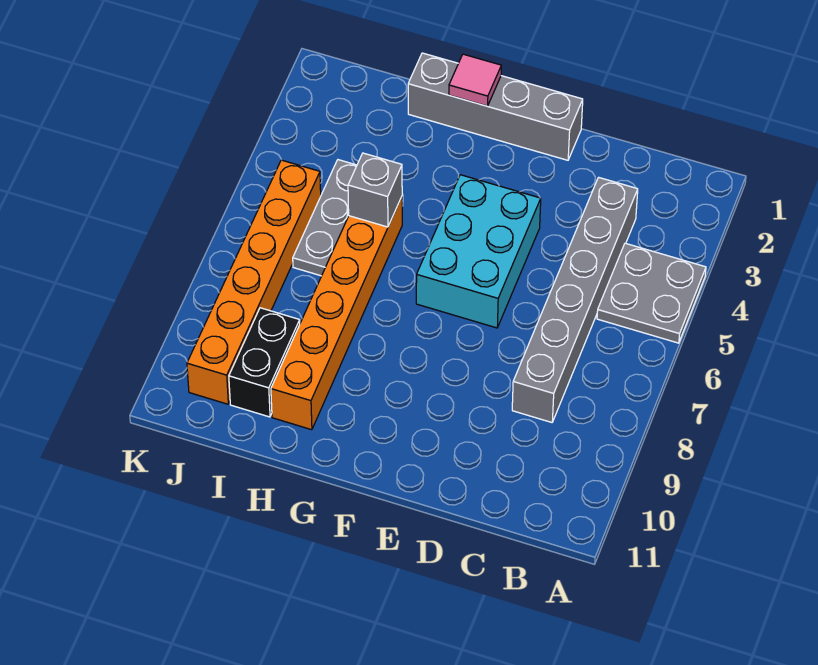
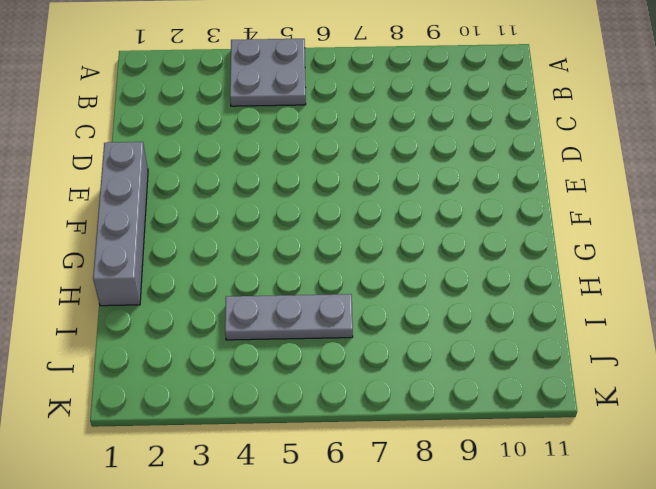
none -> grey brick C3:C8 level 1
none -> cyan brick E4:F6 level 1

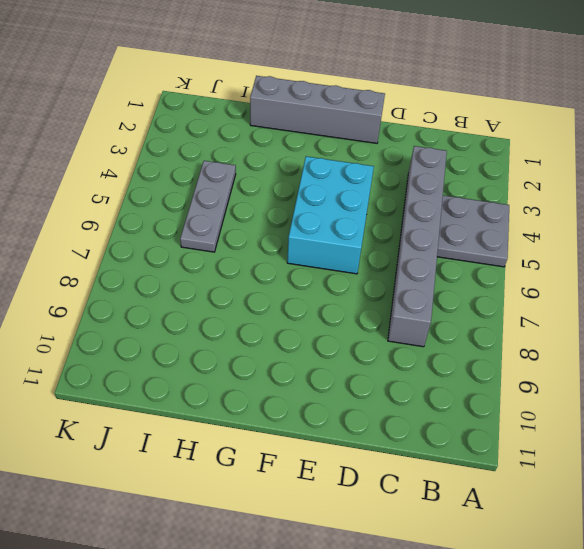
none -> orange brick H5:H10 level 1
none -> black brick I9:I10 level 1

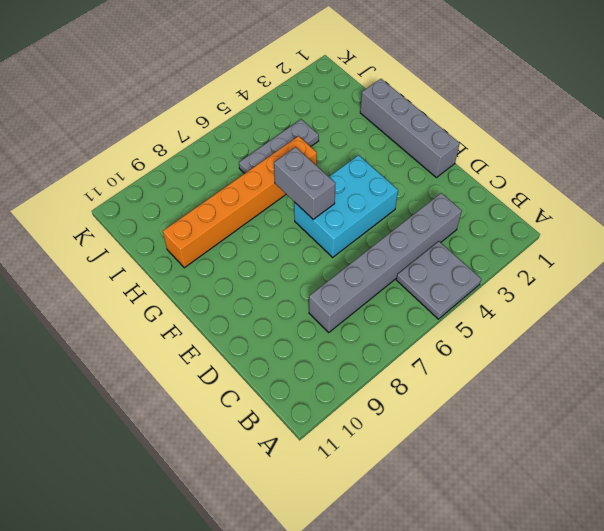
grey brick F6:G6 level 2 -> none
none -> black brick I9:I10 level 1
none -> orange brick J5:J10 level 1

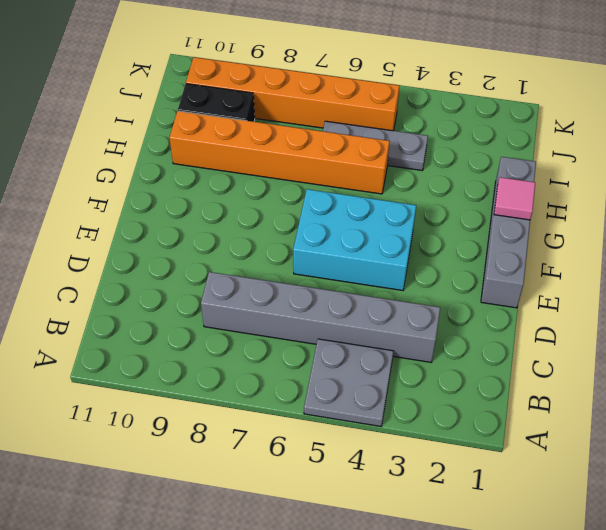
none -> grey brick H5 level 2

